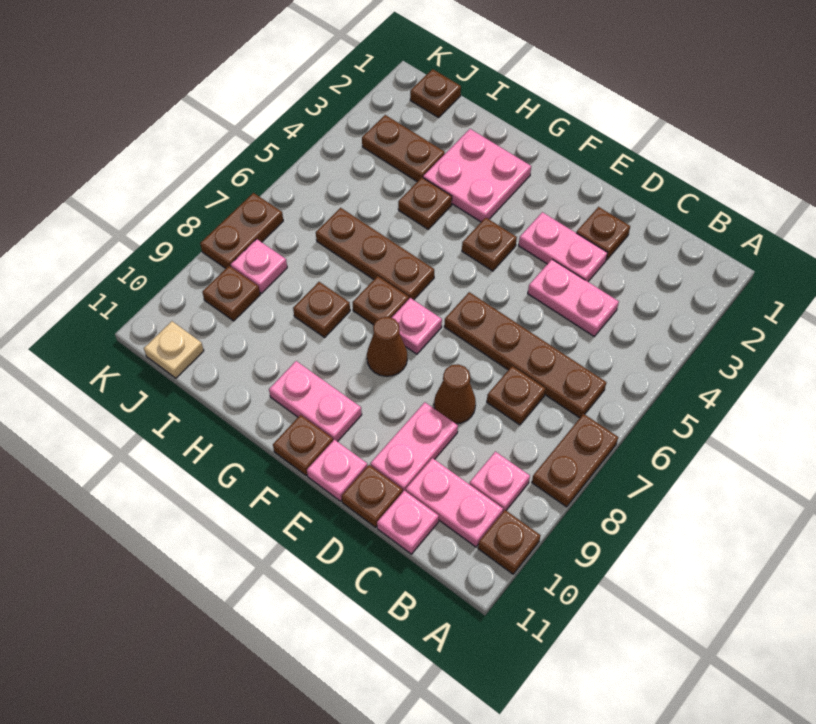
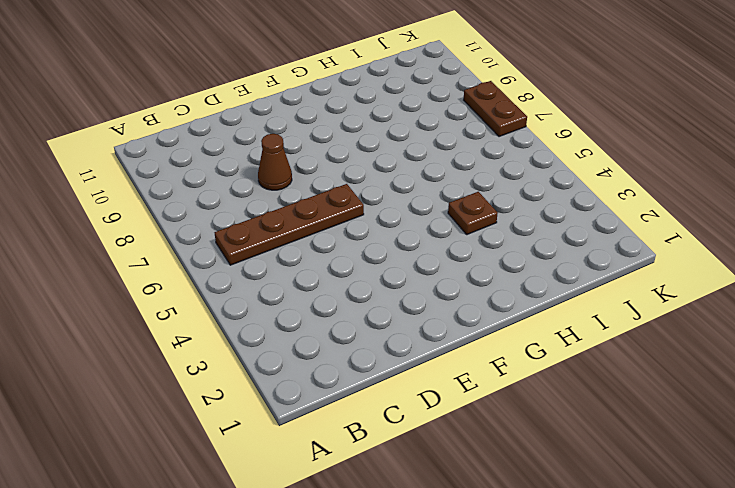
none -> brown plate A7:A8 level 1
none -> brown plate A10 level 1
none -> pink plate B9 level 1
none -> pink plate B10:C10 level 1

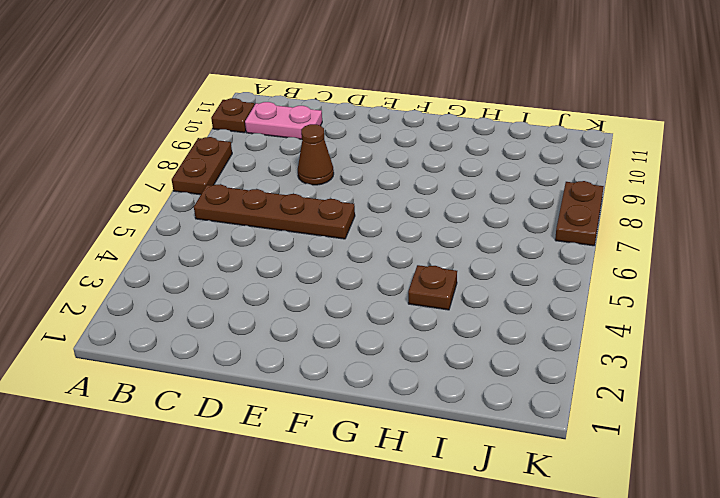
none -> pink plate B9 level 1
none -> pink plate C4:D4 level 1
none -> brown plate C7 level 1
none -> pink plate C11 level 1

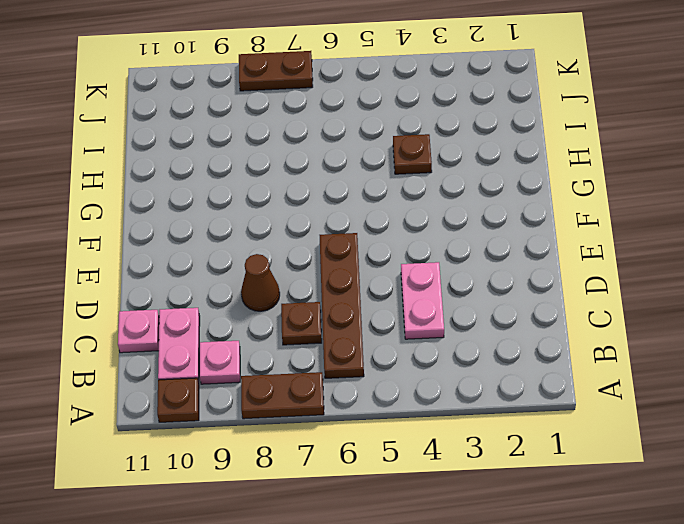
none -> brown plate D2 level 1
none -> pink plate D3:E3 level 1
none -> pink plate D9:D10 level 1
none -> brown plate D11 level 1

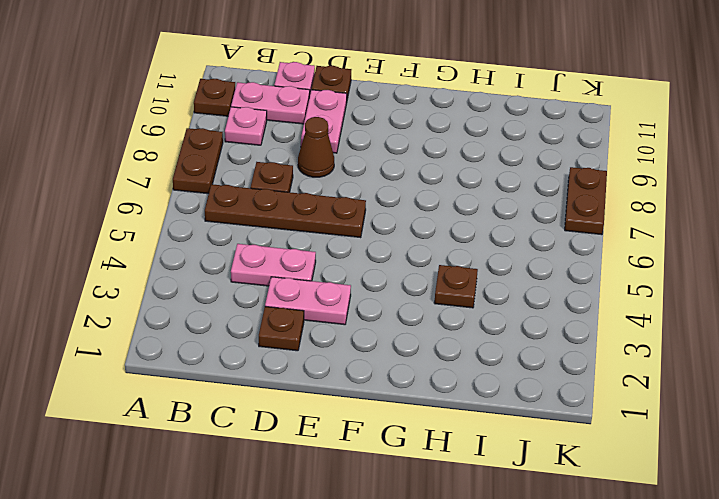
none -> pink plate E11 level 1
none -> brown plate F4 level 1
none -> pink plate F7 level 1
none -> brown cone F8 level 1

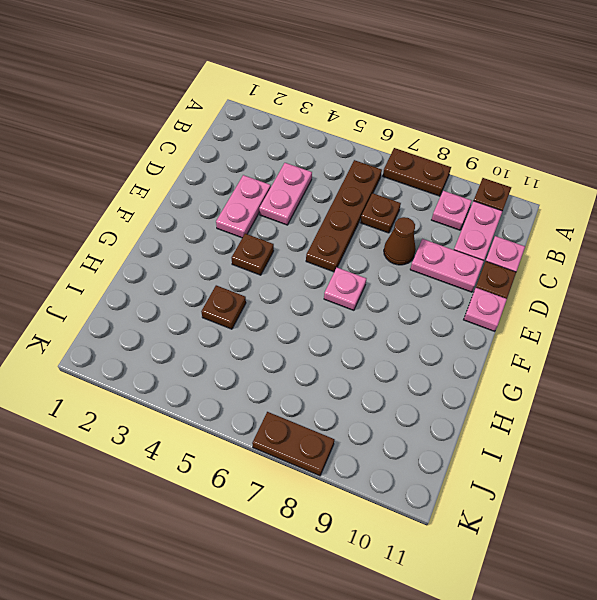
none -> brown plate D2 level 1
none -> brown cone F8 level 1
none -> pink plate F10:G10 level 1
none -> brown plate F11 level 1

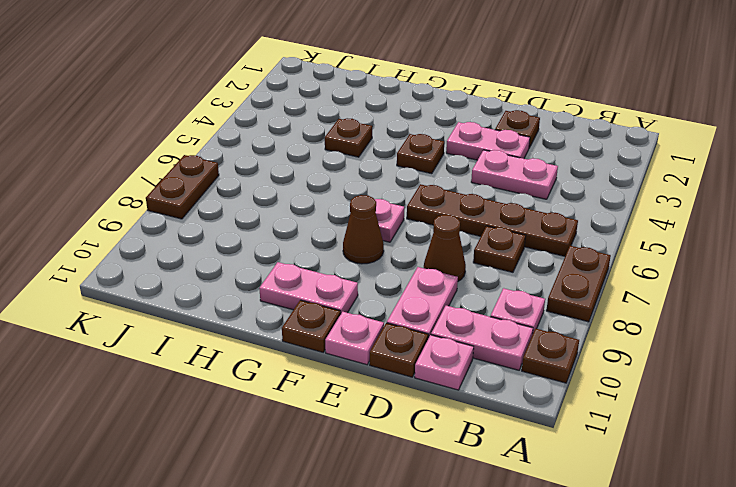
none -> pink plate G2:H3 level 1
none -> brown plate G6:I6 level 1
none -> brown plate G7 level 1
none -> brown plate H8 level 1

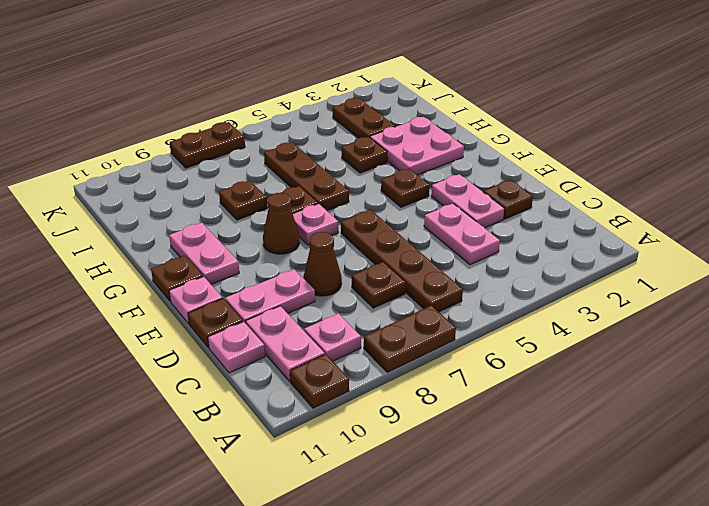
none -> brown plate J1 level 1
none -> pink plate J8 level 1
none -> brown plate J9 level 1
none -> tan plate J11 level 1

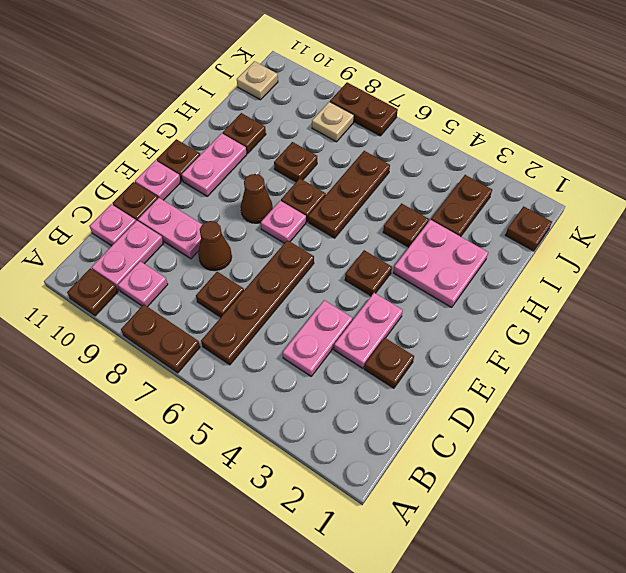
brown plate H10 level 1 -> brown plate J9 level 1
tan plate J8 level 1 -> pink plate J8 level 1

